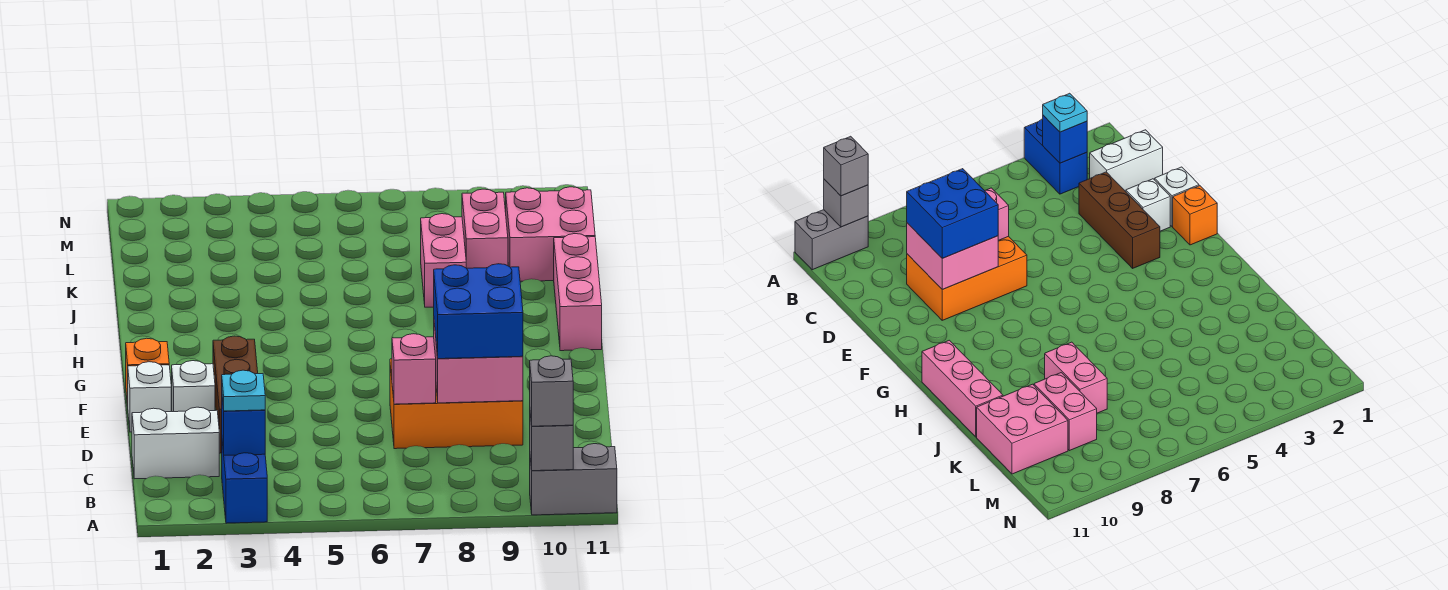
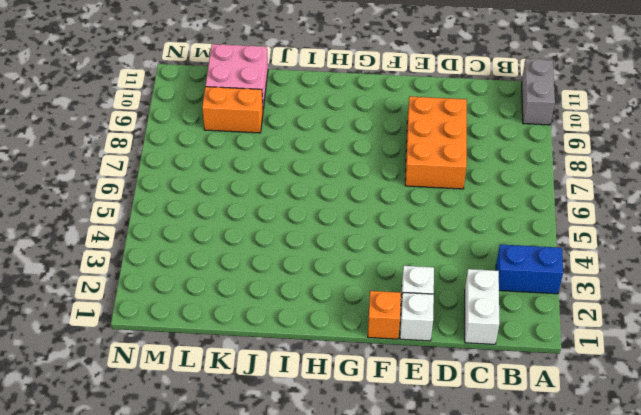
orange brick K9:L9 level 1 -> pink brick K9:L9 level 1
none -> brown brick D3:F3 level 1
none -> pink brick H11:J11 level 1
none -> pink brick J8:K8 level 1

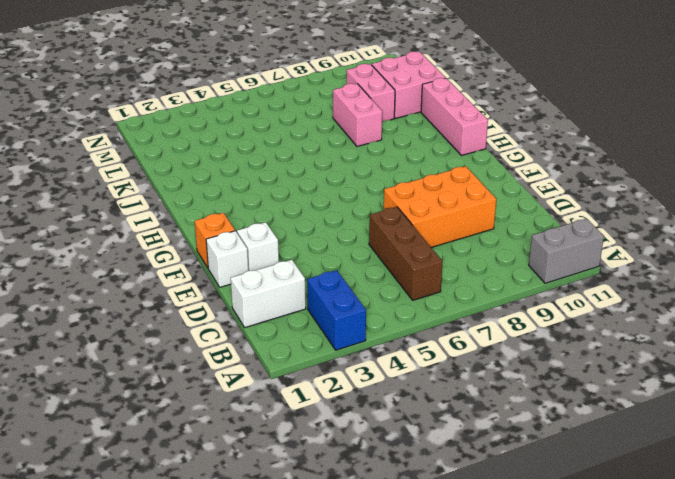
brown brick B6:D6 level 1 -> brown brick D3:F3 level 1
none -> grey brick A10 level 2
none -> blue brick B3 level 2
none -> pink brick D7 level 2

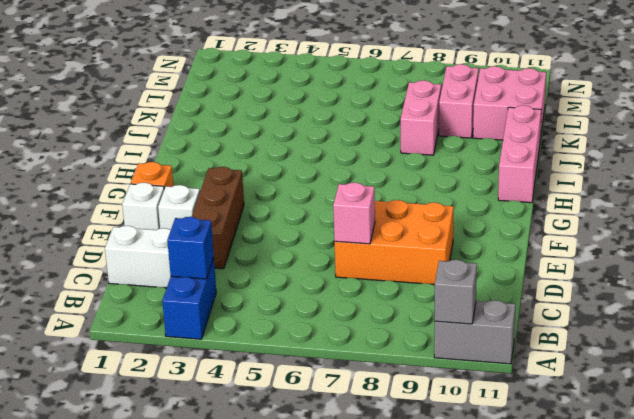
none -> pink brick D8:E9 level 2
none -> grey brick A10 level 3
none -> cyan plate B3 level 3

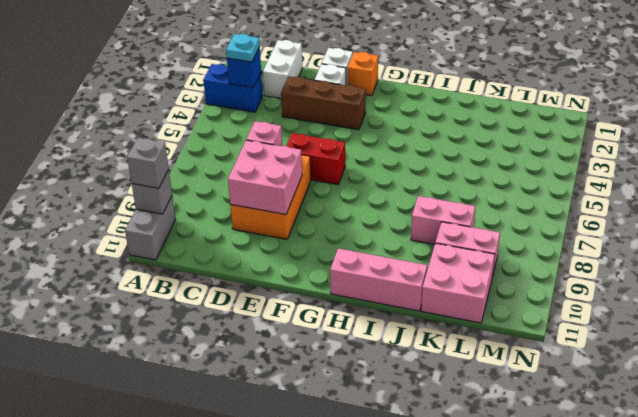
red brick E6:F6 level 1 -> none
none -> blue brick D8:E9 level 3

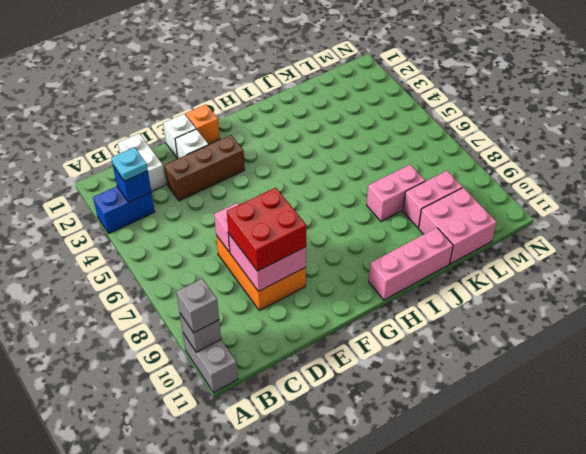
red brick D8:E9 level 3 -> blue brick D8:E9 level 3

